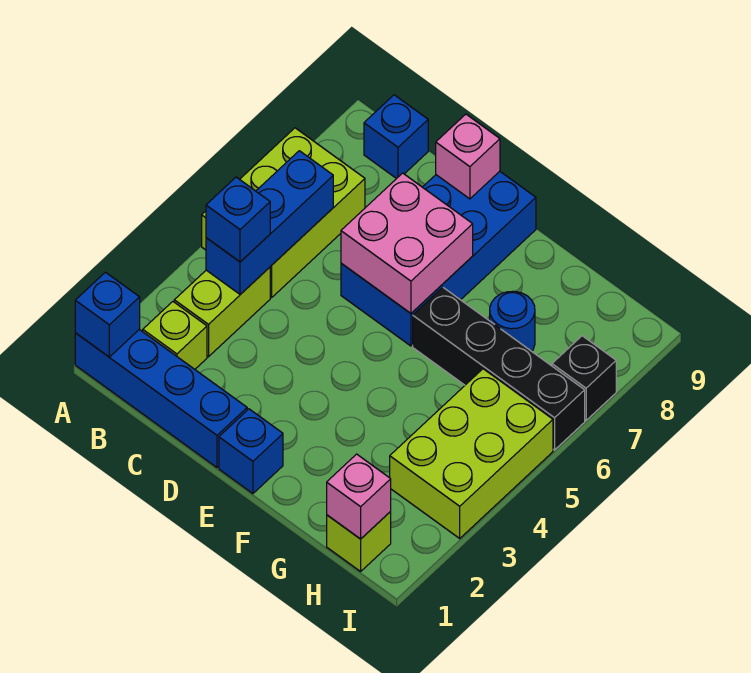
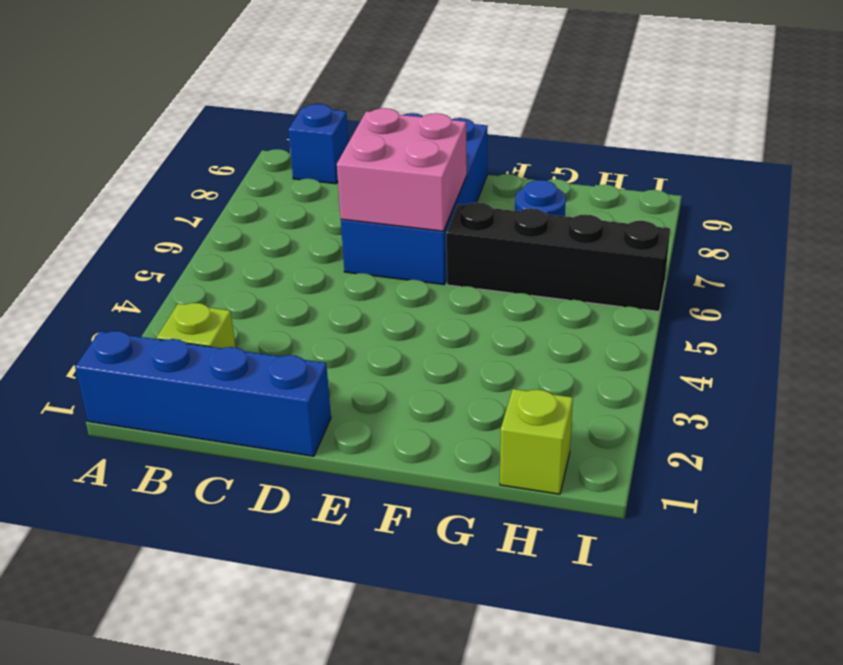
none -> lime brick A5:B7 level 1
none -> lime brick B3:B4 level 1
none -> blue brick E1 level 1

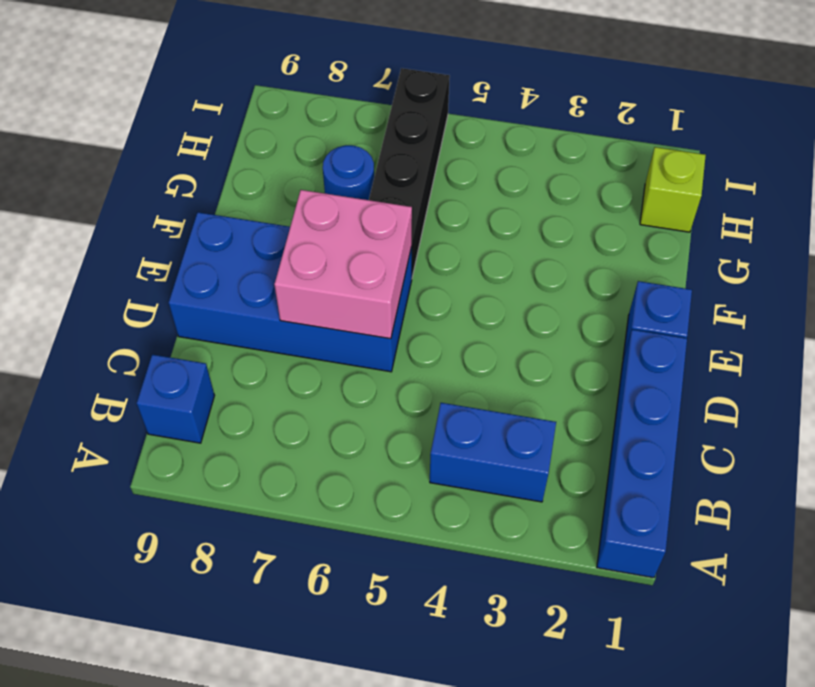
blue brick B3:B4 level 1 -> lime brick B3:B4 level 1
none -> lime brick A5:B7 level 1
none -> lime brick B2 level 1
none -> lime brick H3:I5 level 1

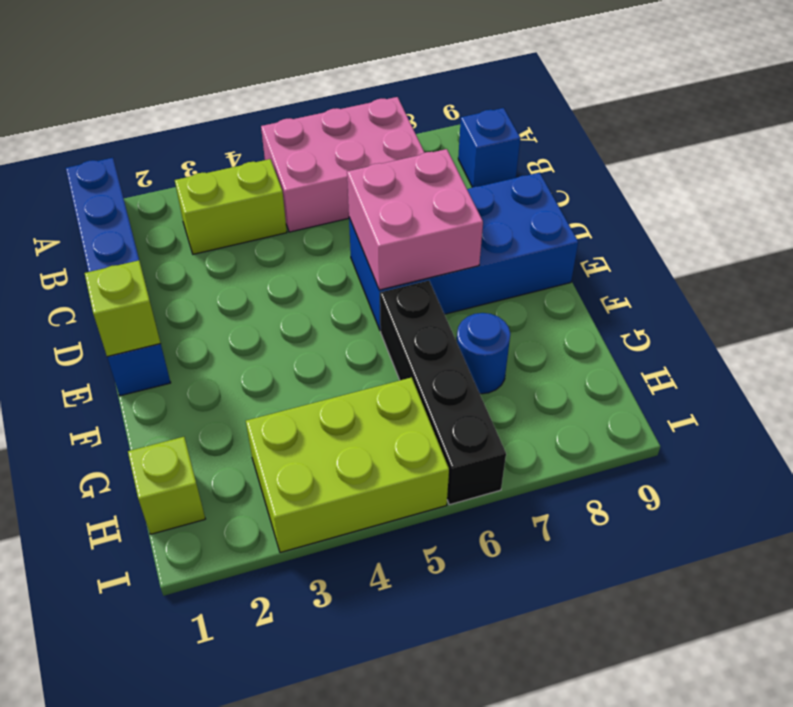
pink brick A5:B7 level 1 -> lime brick A5:B7 level 1
lime brick E1 level 2 -> lime brick B2 level 1
none -> black brick I7 level 1
none -> blue brick A1 level 2
none -> blue brick B4:B6 level 2

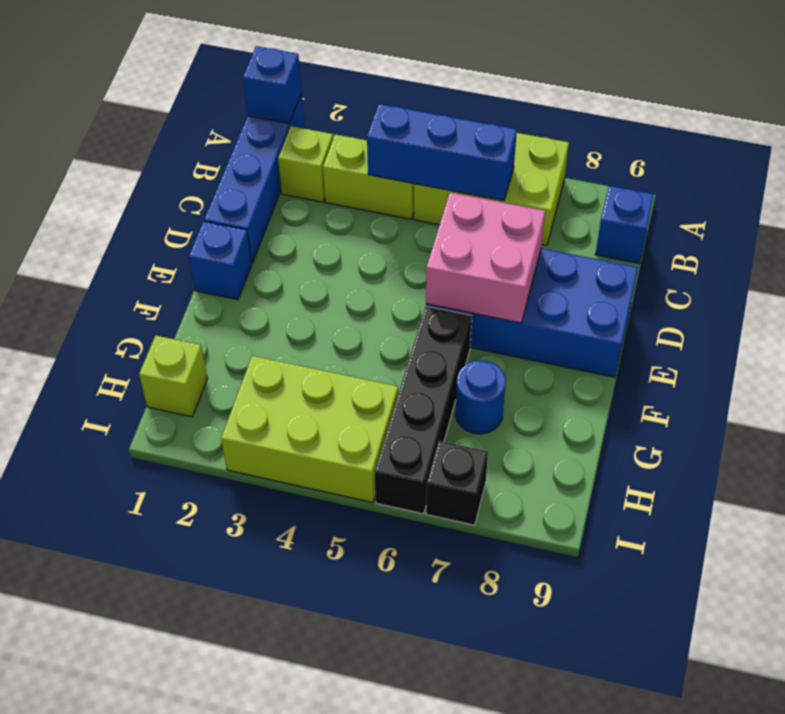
none -> pink brick D9 level 2
none -> pink brick H1 level 2
none -> blue brick B4 level 3

